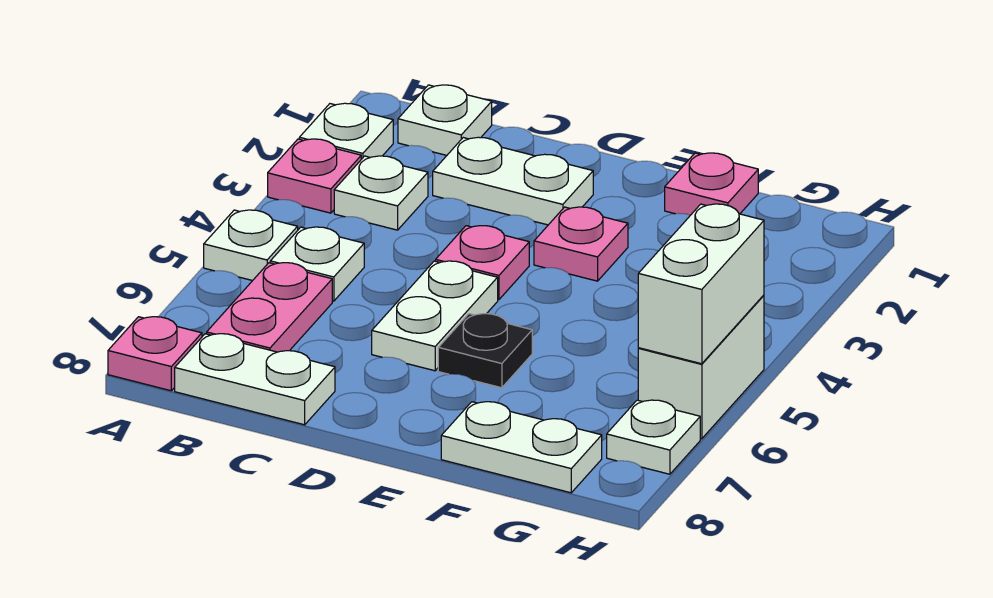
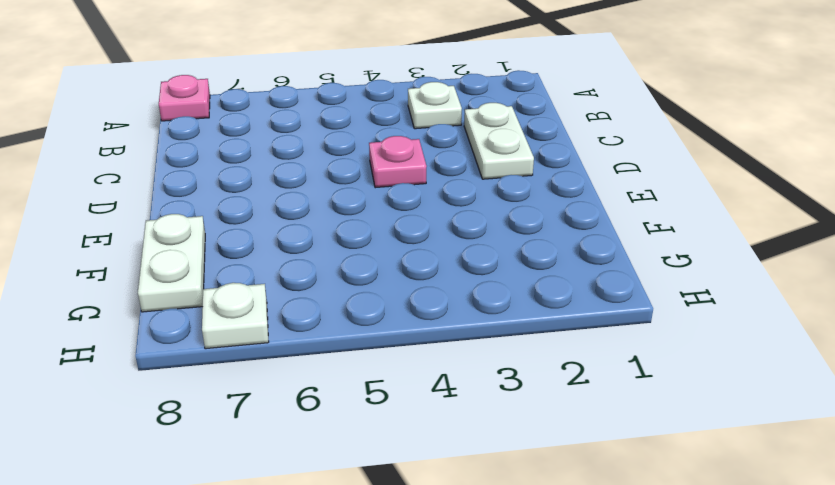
none -> white plate A2 level 1
none -> pink plate A3 level 1
none -> white plate A5 level 1

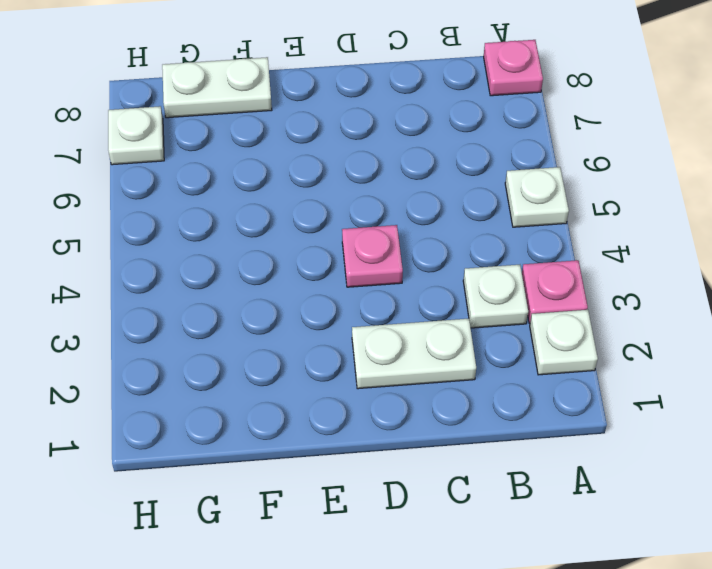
none -> white plate B1 level 1
none -> white plate B5 level 1
none -> pink plate B6:B7 level 1

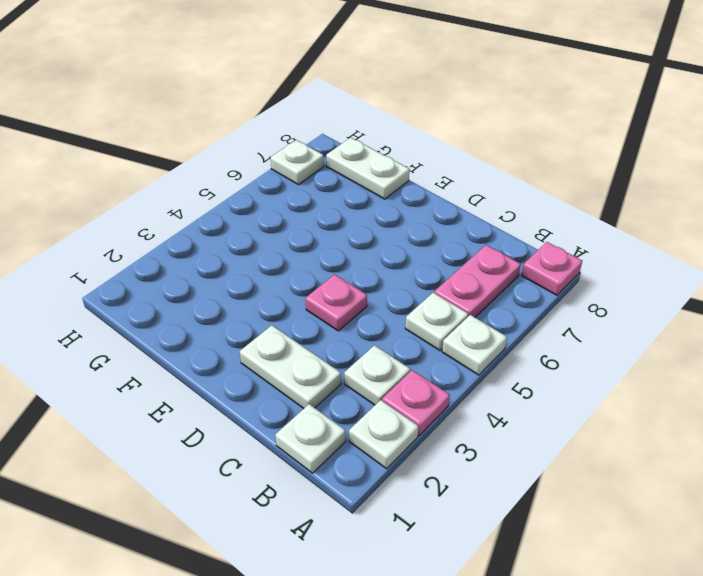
none -> white plate B8:C8 level 1
none -> white plate D5:D6 level 1
none -> pink plate E3 level 1

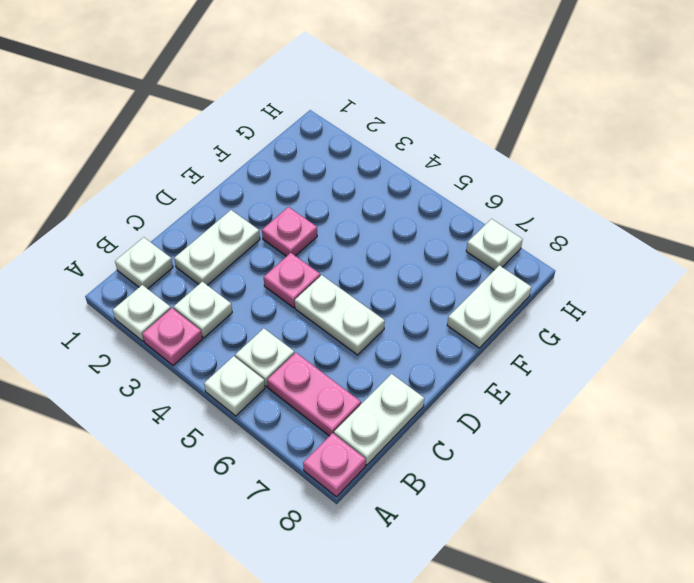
none -> black plate E6 level 1
none -> pink plate F1 level 1
none -> white brick H5:H6 level 1

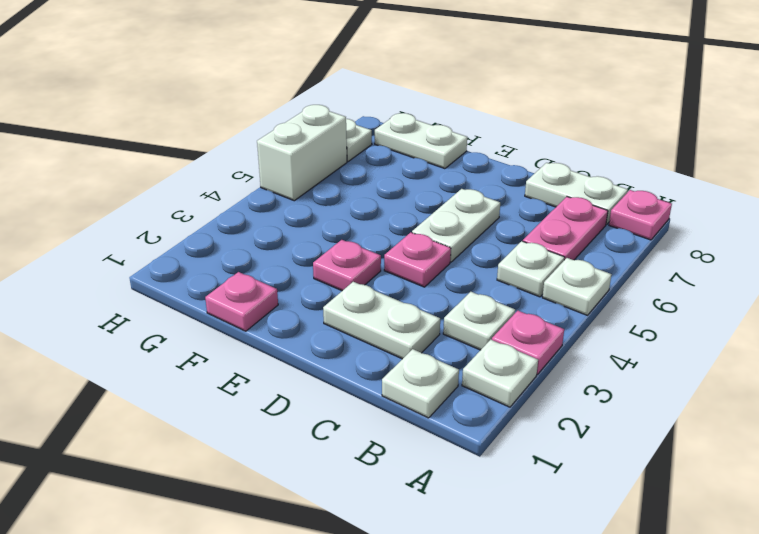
none -> black plate E6 level 1
none -> white brick H5:H6 level 2

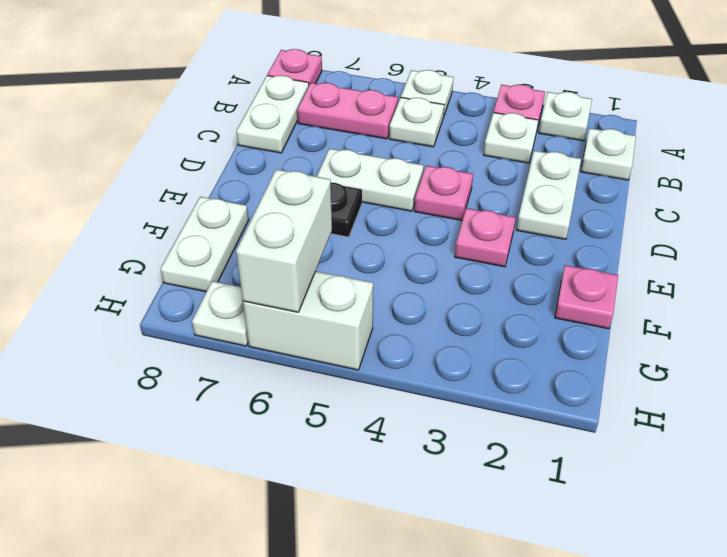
white brick G6:H6 level 2 -> white brick H5:H6 level 2

